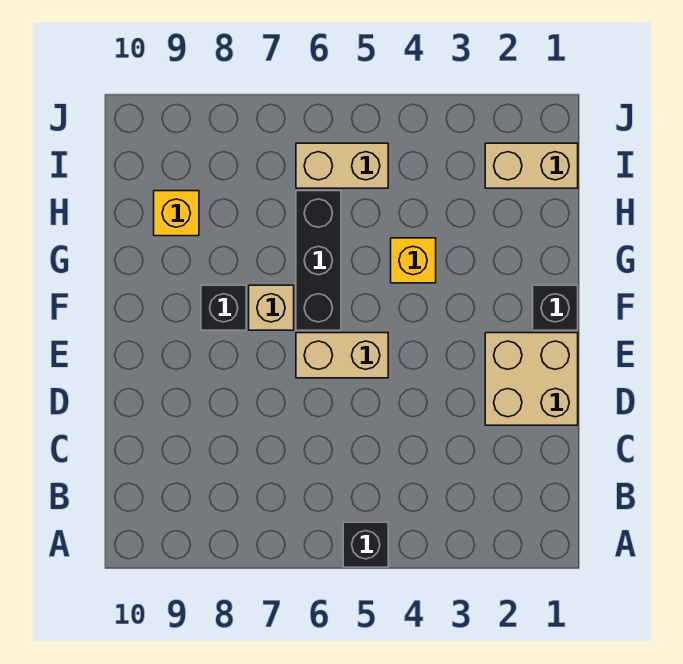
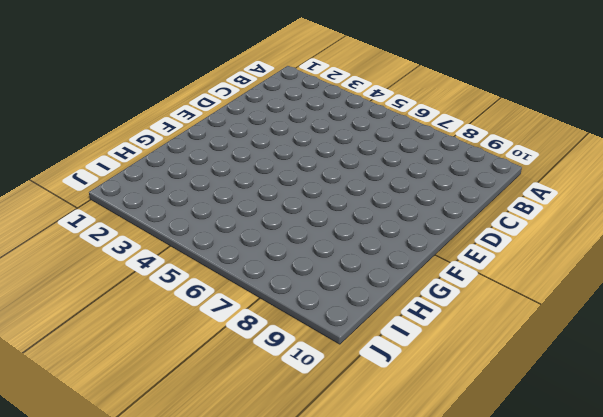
none -> black brick A5 level 1
none -> tan brick D1:E2 level 1

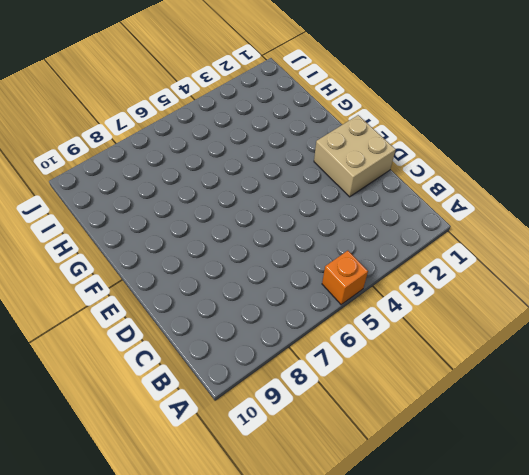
orange brick A5 level 1 -> black brick A5 level 1
none -> tan brick E5:E6 level 1
none -> black brick F1 level 1

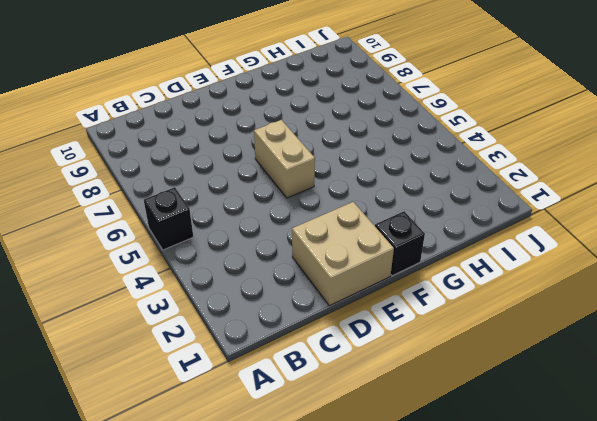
none -> black brick F6:H6 level 1
none -> tan brick F7 level 1

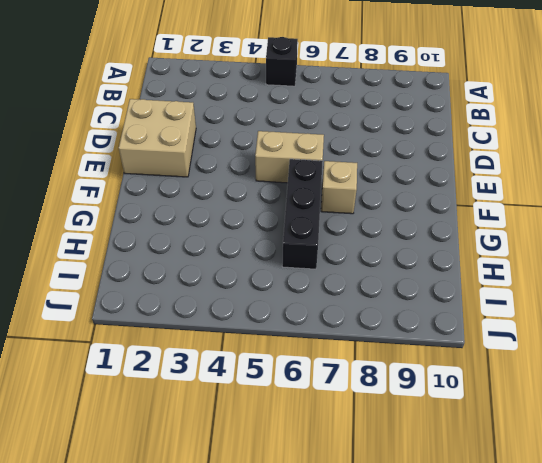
none -> black brick F1 level 1
none -> black brick F8 level 1

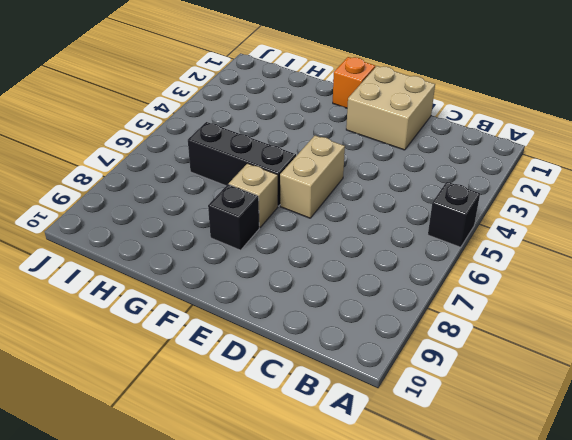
orange brick F1 level 1 -> black brick F1 level 1
none -> yellow brick G4 level 1
none -> yellow brick H9 level 1

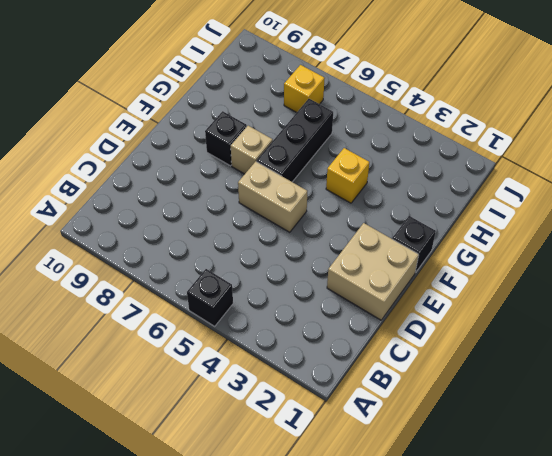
yellow brick I7 level 1 -> yellow brick H9 level 1
none -> tan brick I1:I2 level 1
none -> tan brick I5:I6 level 1

